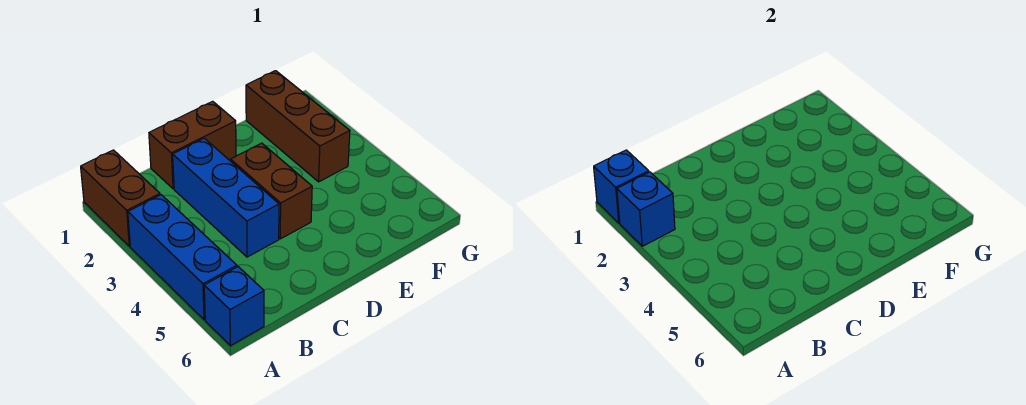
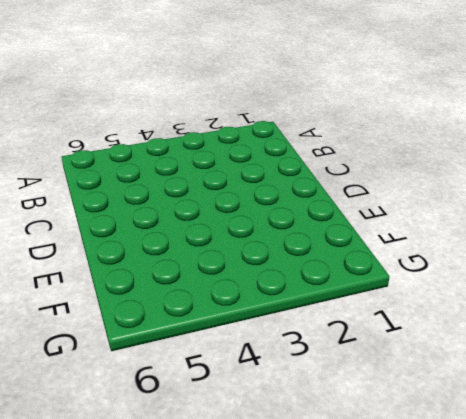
none -> brown brick A1:A2 level 1
none -> blue brick A3:A5 level 1

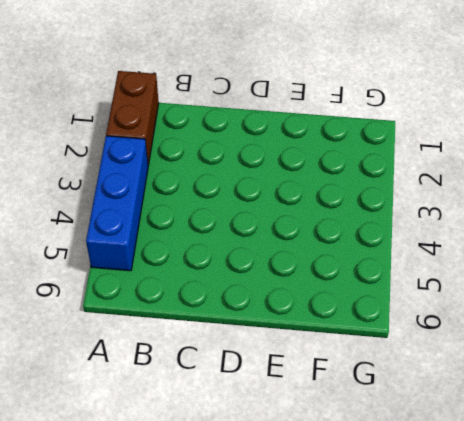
none -> blue brick A6 level 1
none -> brown brick C1:D1 level 1

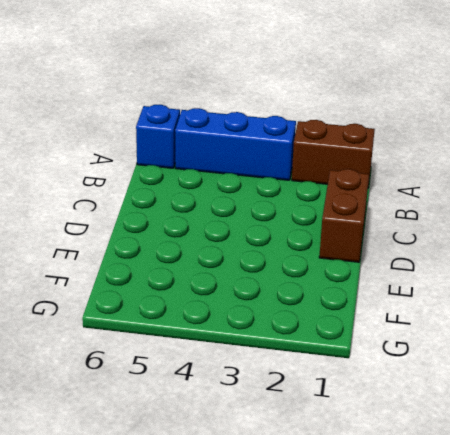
none -> blue brick C2:C4 level 1
none -> brown brick D3:D4 level 1

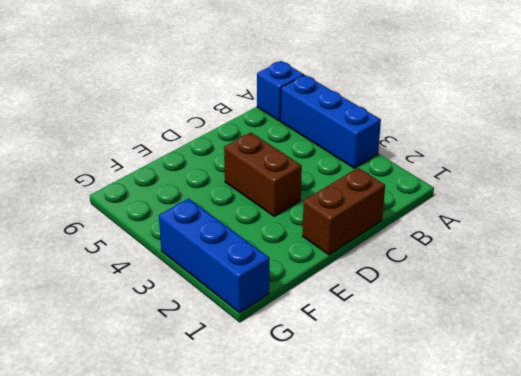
blue brick G1:G3 level 1 -> blue brick C2:C4 level 1
none -> brown brick A1:A2 level 1
none -> brown brick F1:F3 level 1

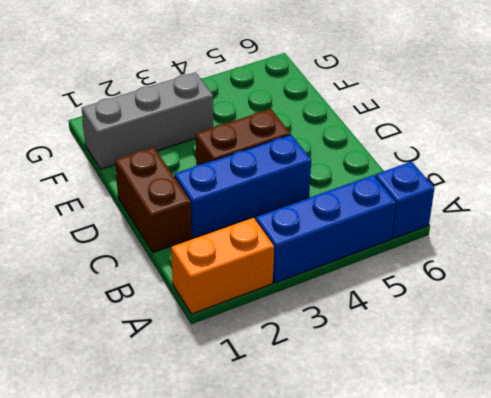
orange brick A1:A2 level 1 -> brown brick A1:A2 level 1
grey brick F1:F3 level 1 -> brown brick F1:F3 level 1
none -> blue brick A1 level 2
none -> blue brick A2 level 2

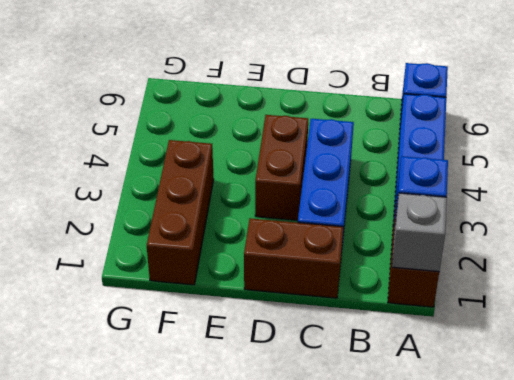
grey brick A1 level 2 -> blue brick A1 level 2

